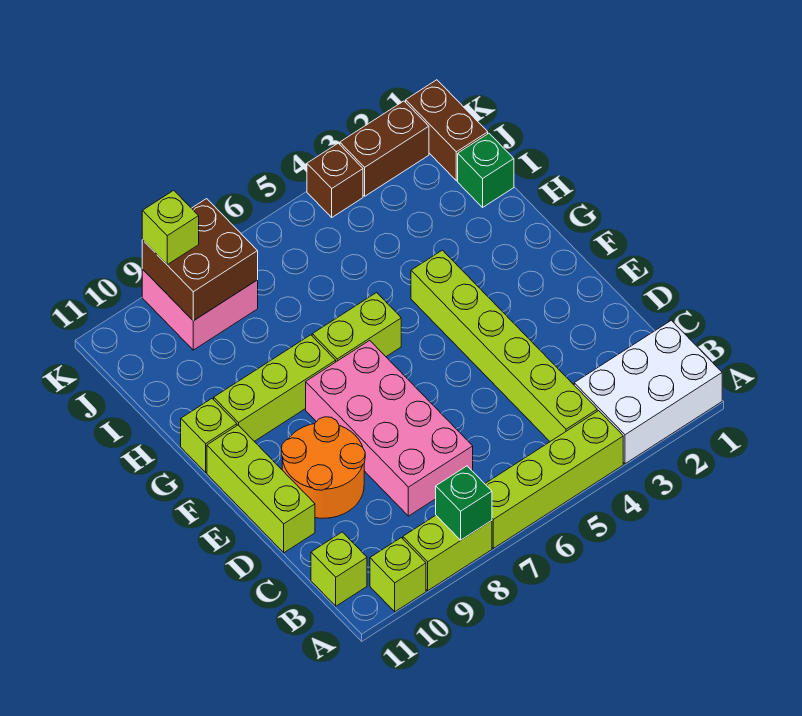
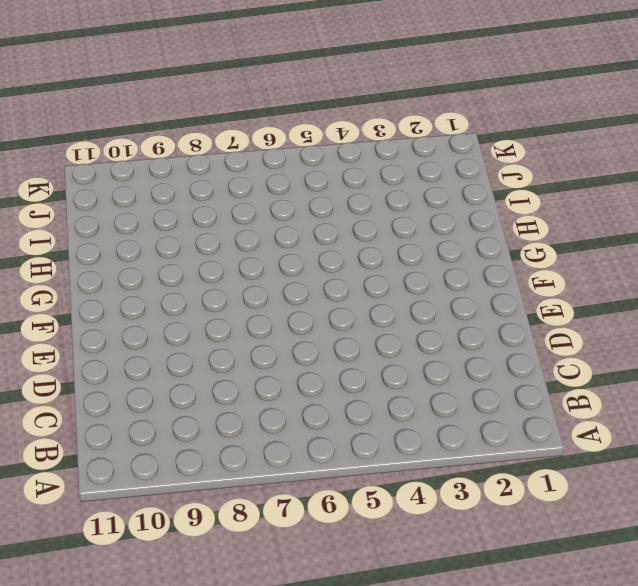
none -> white brick A1:B3 level 1
none -> lime brick A4:A7 level 1
none -> lime brick A8:A9 level 1

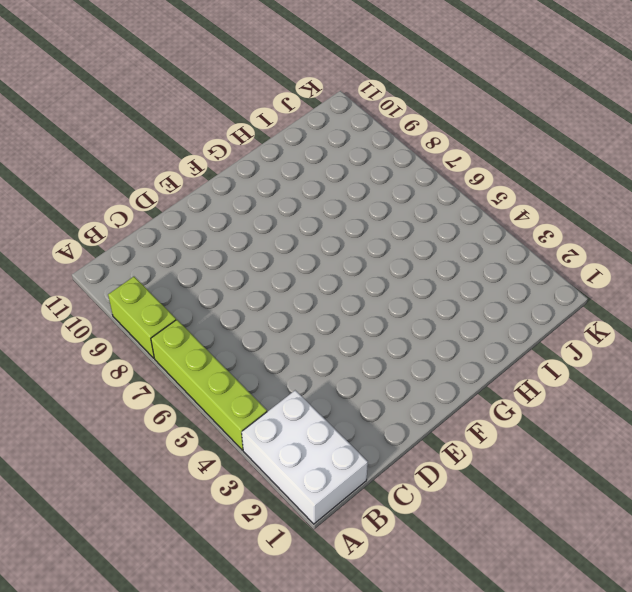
none -> lime brick A10 level 1
none -> lime brick B4:G4 level 1
none -> lime brick B11 level 1

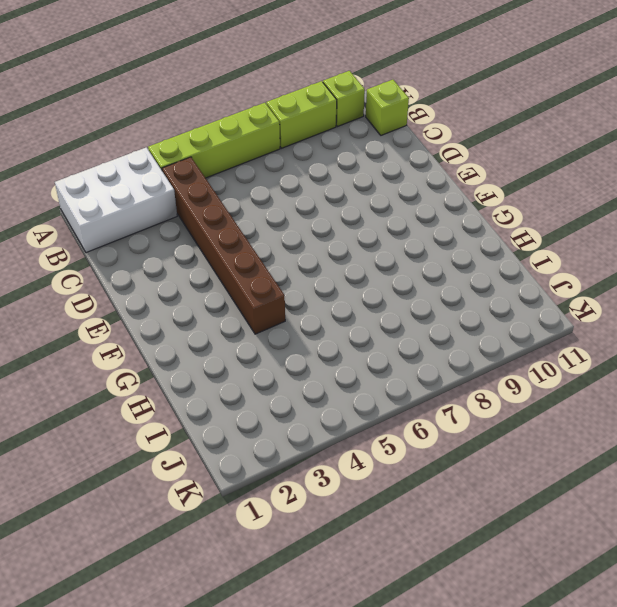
brown brick B4:G4 level 1 -> lime brick B4:G4 level 1
none -> pink brick C7:F8 level 1
none -> orange round brick D9:E10 level 1
none -> lime brick D11:F11 level 1

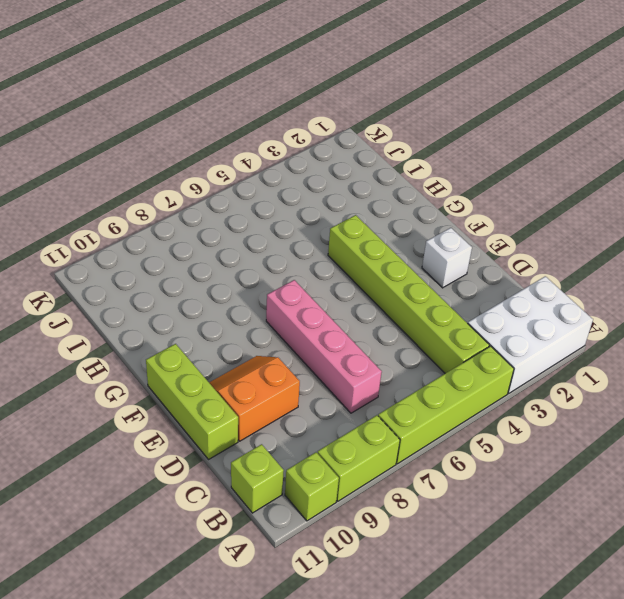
pink brick C7:F7 level 1 -> pink brick C7:F8 level 1
orange slope D9:E10 level 1 top D -> orange round brick D9:E10 level 1
white brick E2 level 1 -> none
none -> lime brick G6:G7 level 1
none -> lime brick G8:G10 level 1
none -> lime brick G11 level 1

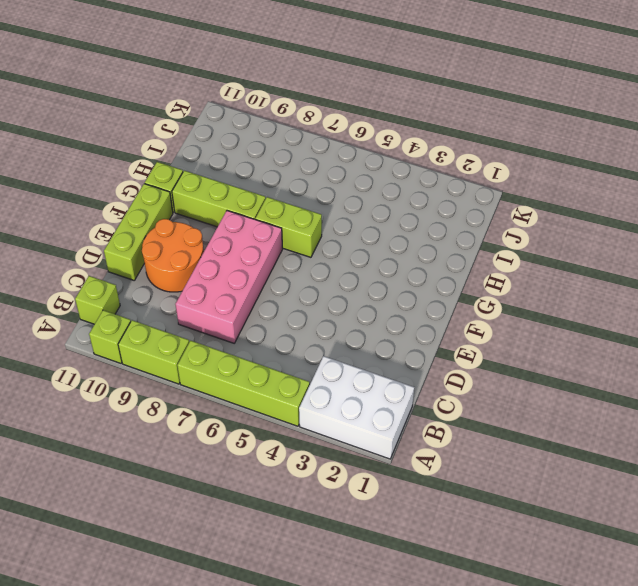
none -> lime brick B4:G4 level 1
none -> green brick I1 level 1
none -> brown brick J1:K1 level 1

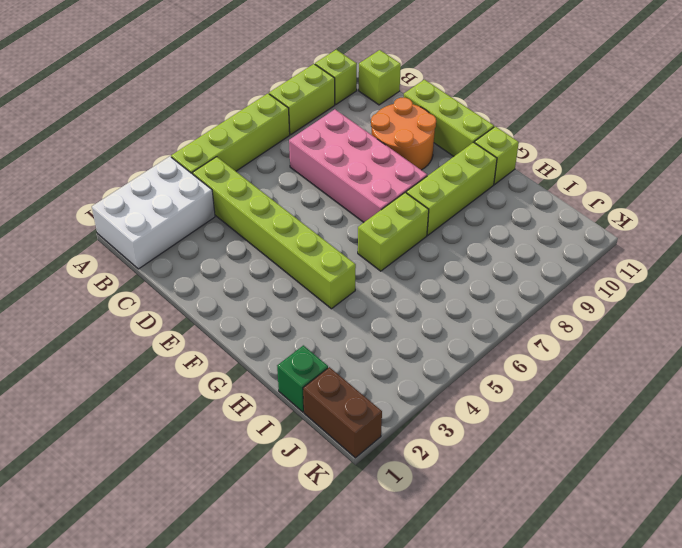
none -> pink brick J8:K9 level 1
none -> brown brick K2:K3 level 1
none -> brown brick K4 level 1

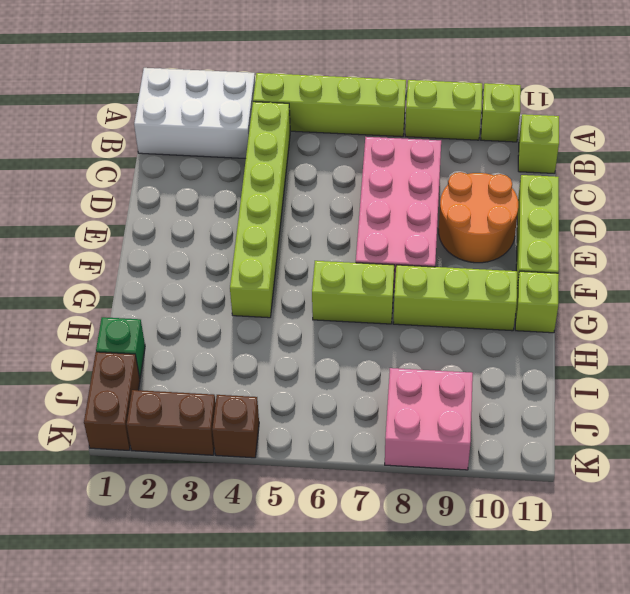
none -> green brick A8 level 2
none -> brown brick J8:K9 level 2
none -> lime brick K9 level 3

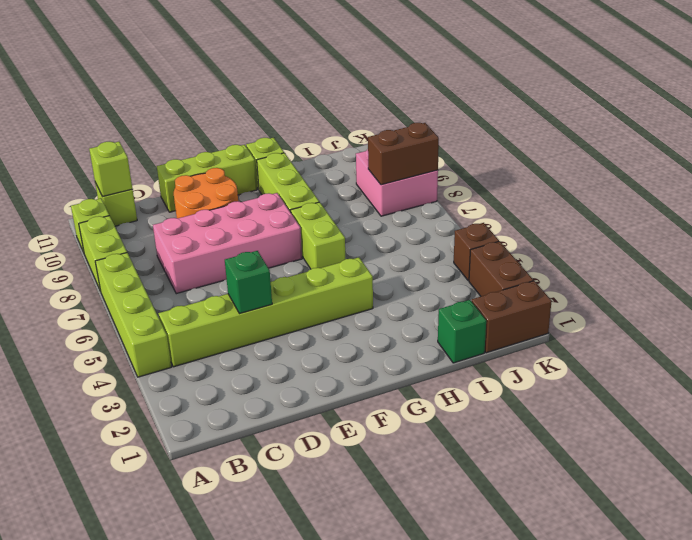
lime brick B11 level 2 -> lime brick K9 level 3
green brick D4 level 2 -> green brick A8 level 2
brown brick J8:K8 level 2 -> brown brick J8:K9 level 2
none -> white brick A1:B3 level 1

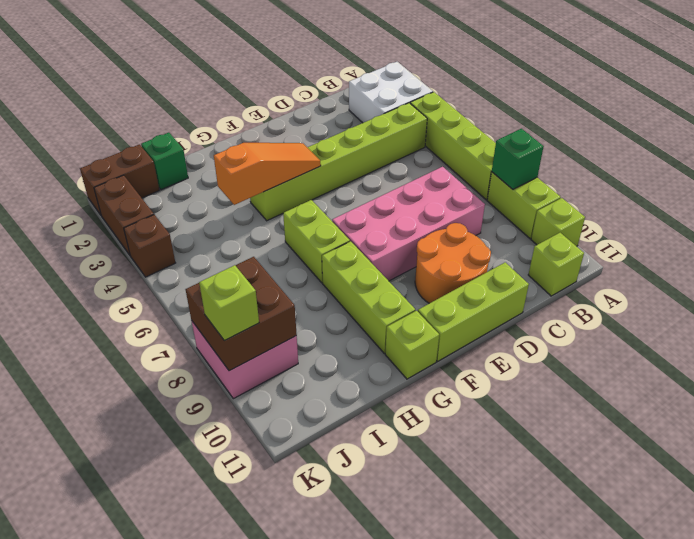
white brick A2:B3 level 1 -> white brick A1:B3 level 1
orange slope F4:H4 level 2 top H -> none

